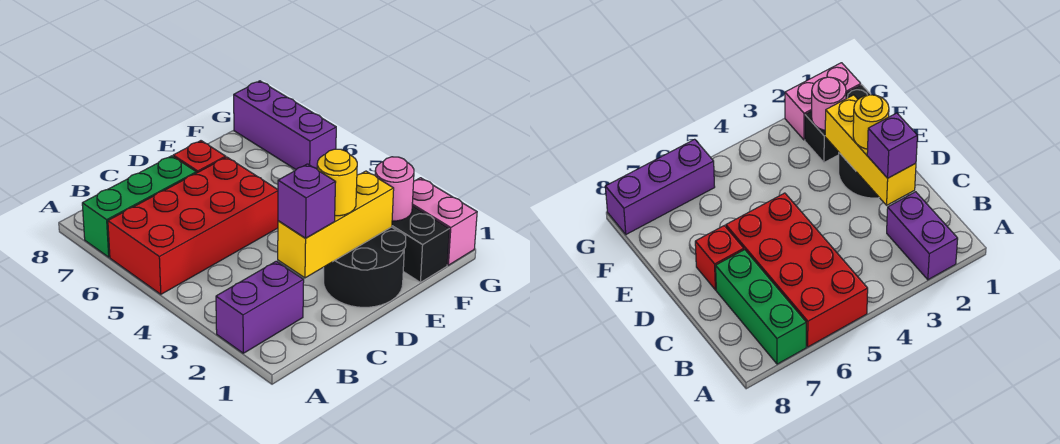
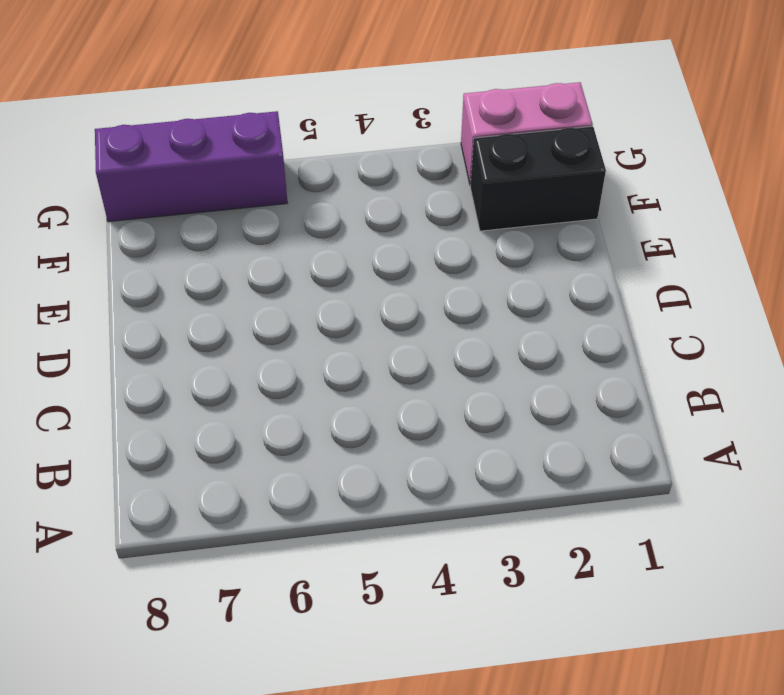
none -> purple brick A2:B2 level 1
none -> red brick A5:D6 level 1
none -> green brick A7:C7 level 1

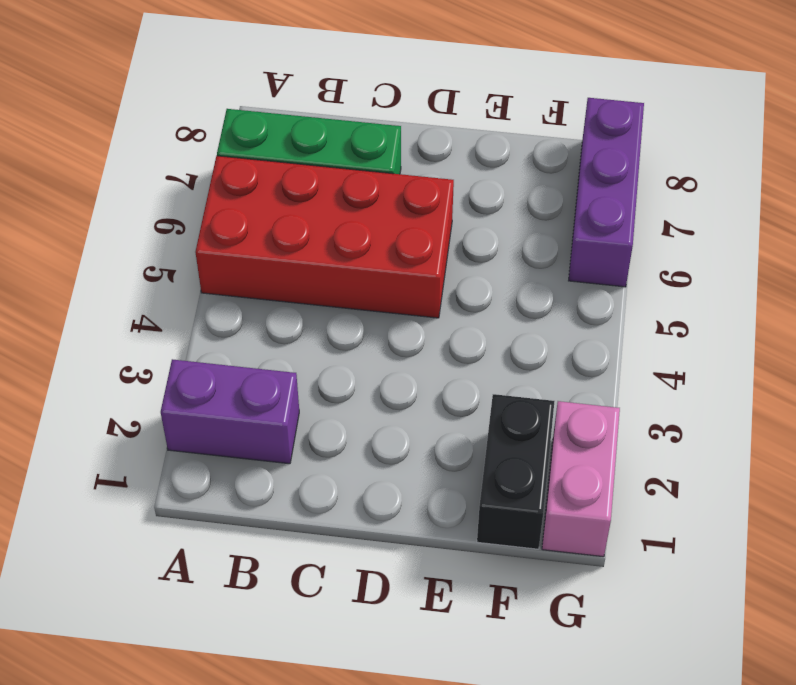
none -> black round brick D1:E2 level 1
none -> red brick D7 level 1
none -> yellow brick C2:E2 level 2

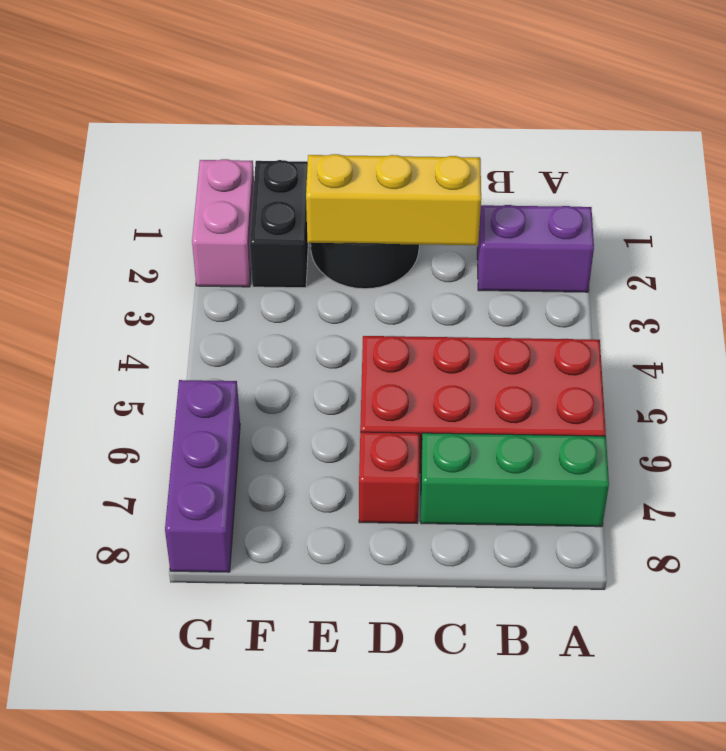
none -> pink round brick F2 level 2
none -> purple brick C2 level 3
none -> yellow round brick D2 level 3

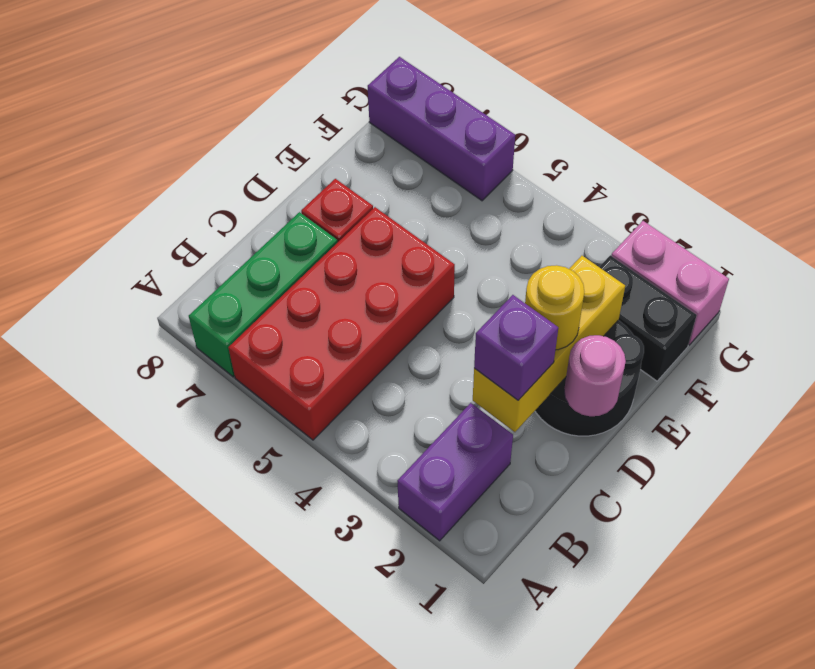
pink round brick D1 level 2 -> pink round brick F2 level 2

